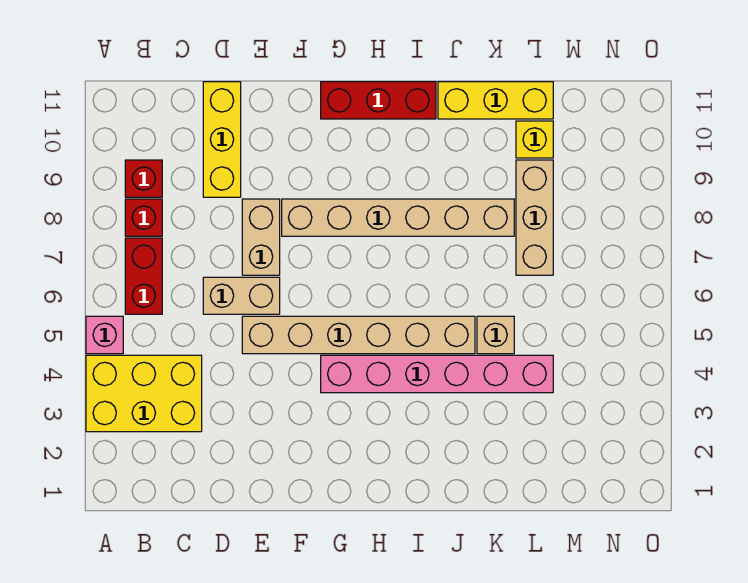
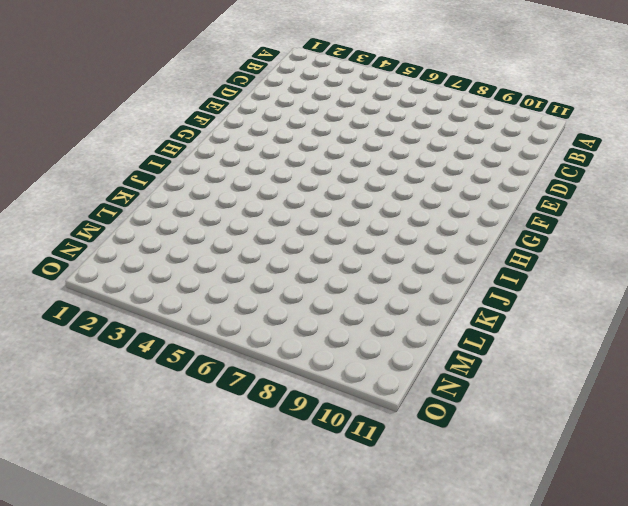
none -> yellow brick A3:C4 level 1
none -> pink brick A5 level 1
none -> red brick B6:B7 level 1

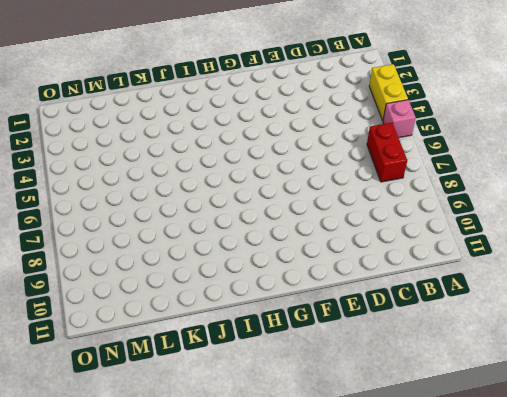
yellow brick A3:A4 level 1 -> yellow brick A3:C4 level 1
none -> red brick B8 level 1
none -> red brick B9 level 1
none -> tan brick D6:E6 level 1

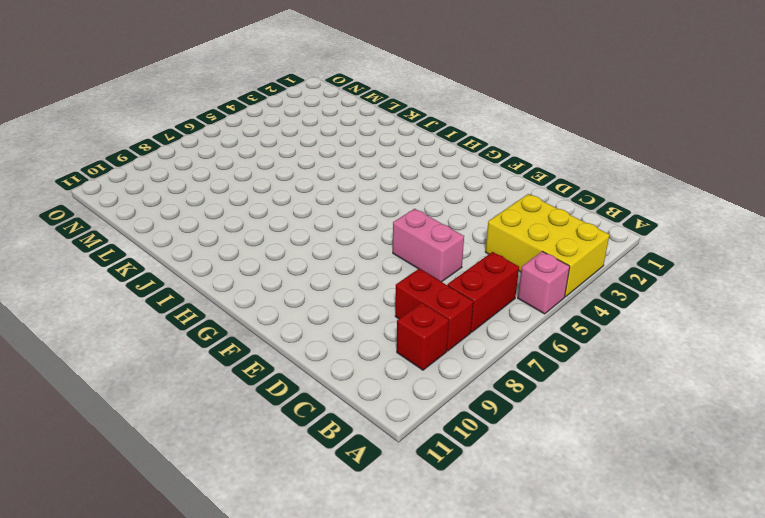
red brick B8:C8 level 1 -> red brick B8 level 1
pink brick D6:E6 level 1 -> tan brick D6:E6 level 1
none -> yellow brick D9:D11 level 1
none -> tan brick E5:J5 level 1
none -> tan brick E7:E8 level 1

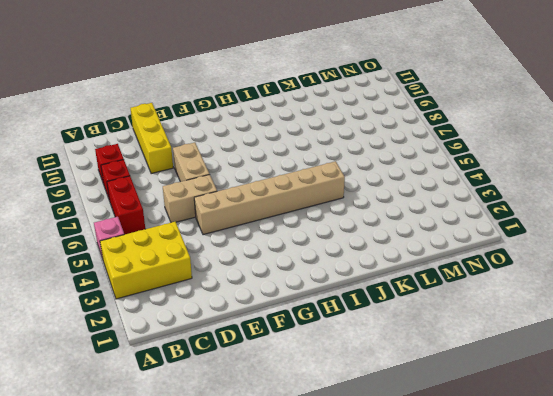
none -> tan brick F8:K8 level 1
none -> pink brick G4:L4 level 1
none -> red brick G11:I11 level 1

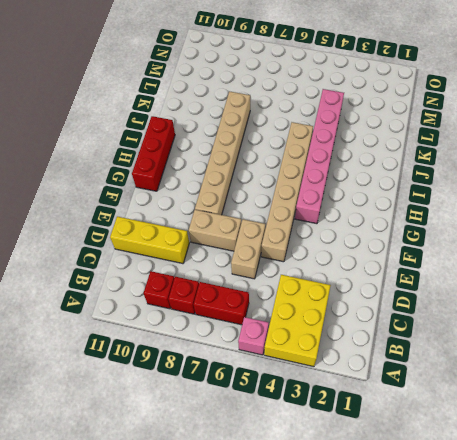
none -> yellow brick J11:L11 level 1
none -> tan brick K5 level 1
none -> tan brick L7:L9 level 1

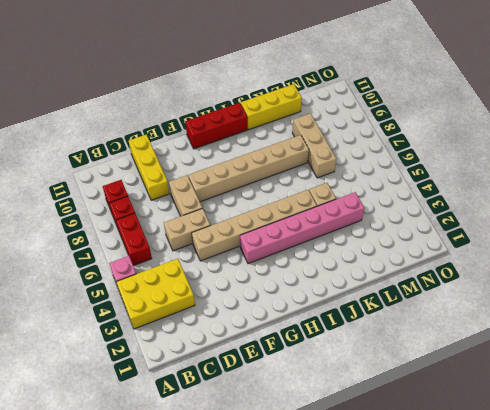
none -> yellow brick L10 level 1

